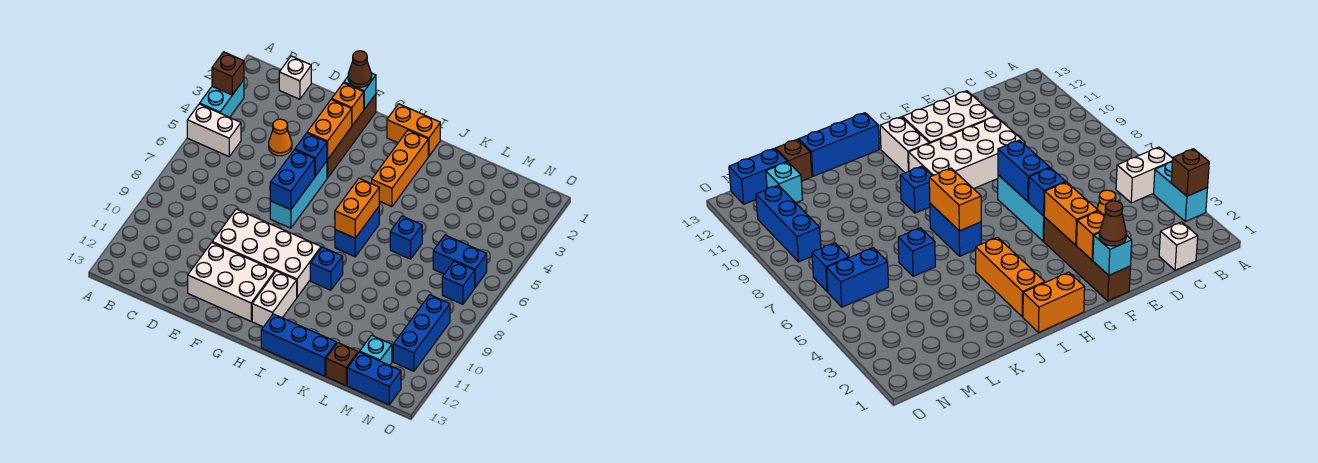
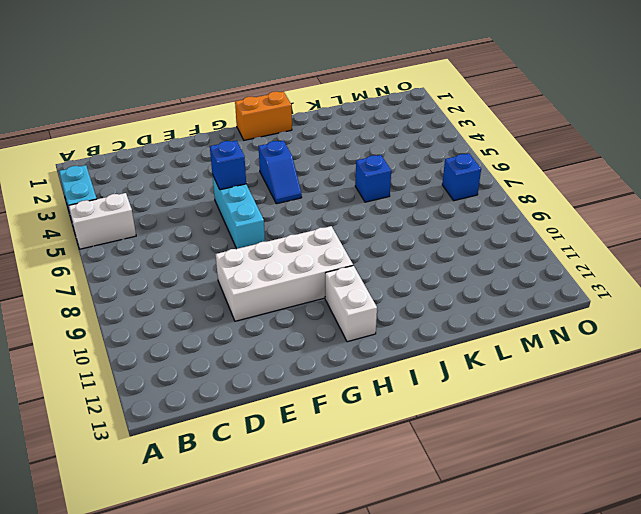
blue slope H4:H5 level 1 top 4 -> none
none -> white brick C1 level 1
none -> orange cone D4 level 1
none -> white brick E11:G12 level 1

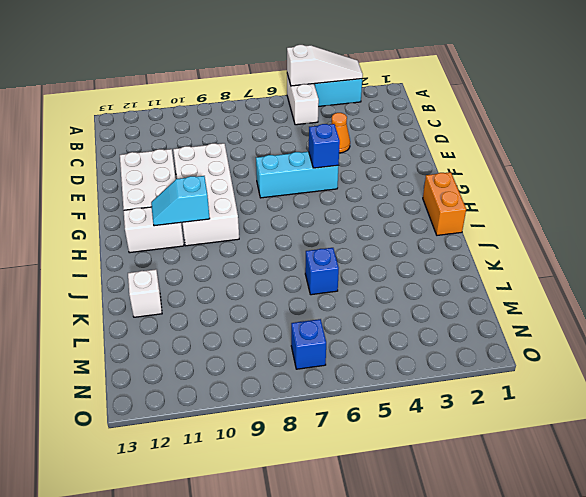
white slope A3:A5 level 2 top 5 -> brown brick A3 level 2
cyan slope H10:H11 level 2 top 10 -> none
white brick K12 level 1 -> white brick C1 level 1
none -> brown brick F1:F4 level 1
none -> orange brick I2:I4 level 1
none -> blue brick I6:I7 level 1

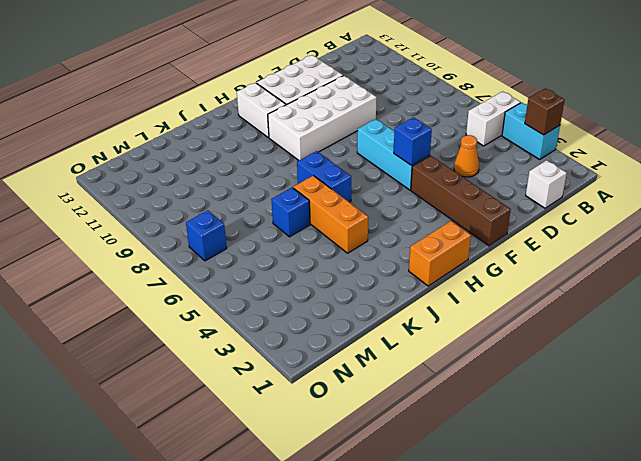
orange brick J4:J6 level 1 -> orange brick I2:I4 level 1
none -> blue brick I9 level 1
none -> blue brick I13:K13 level 1
none -> brown brick L13 level 1

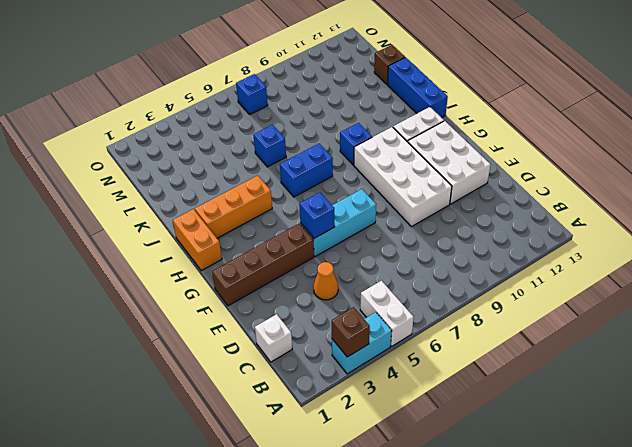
none -> blue brick M6:N6 level 1
none -> cyan brick M12 level 1
none -> blue brick M13:N13 level 1

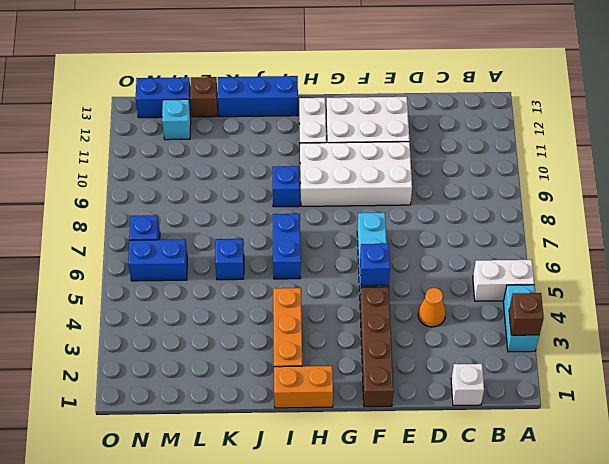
none -> blue brick N9:N11 level 1
none -> cyan brick F1 level 2
none -> orange brick F2 level 2

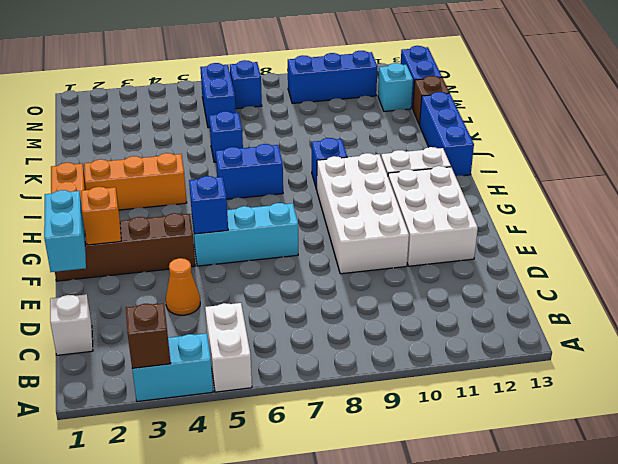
cyan brick E1:F1 level 2 -> cyan brick F1 level 2
none -> orange brick F3:F4 level 2
none -> blue brick F6:F7 level 2
none -> orange brick I6:I7 level 2

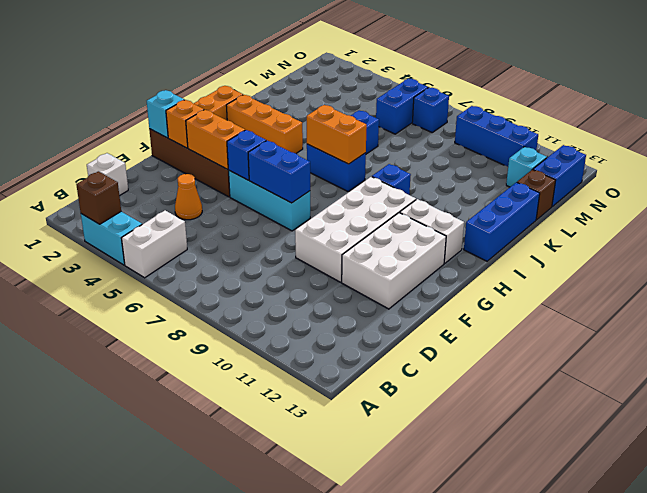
none -> brown cone F1 level 3

